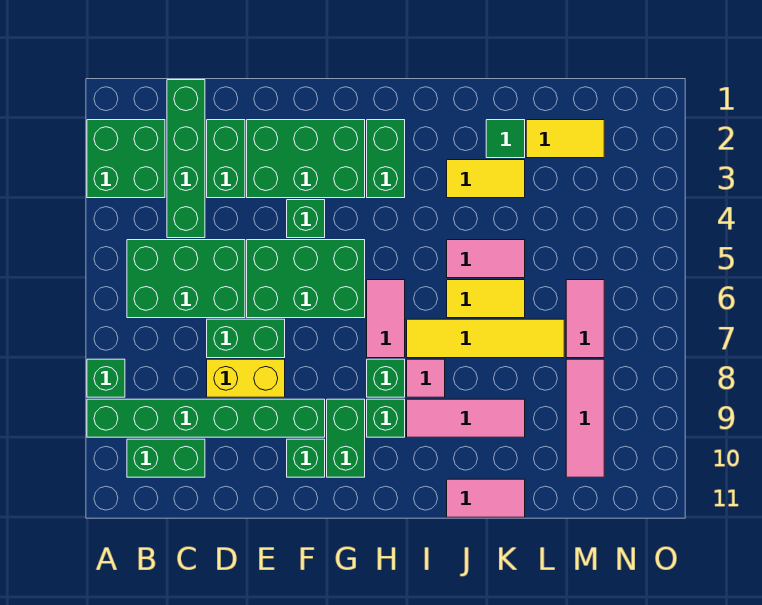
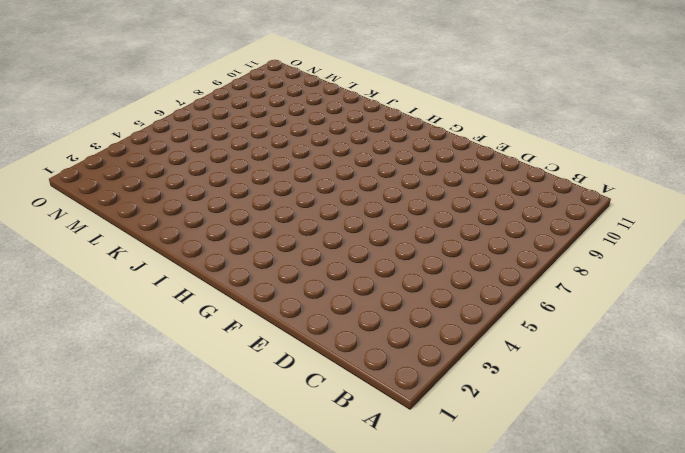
none -> green brick A2:B3 level 1
none -> green brick A8 level 1
none -> green brick A9:F9 level 1

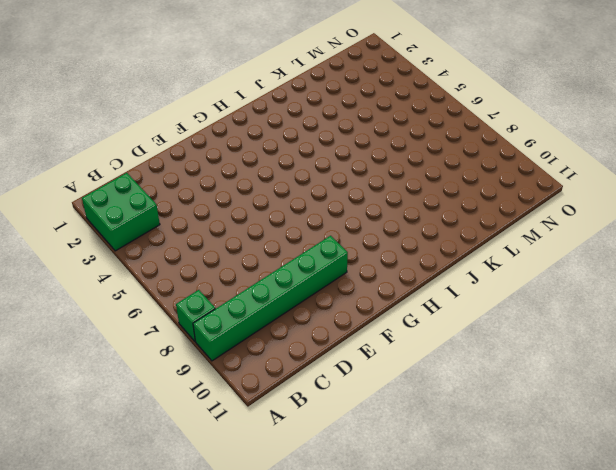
none -> green brick B5:D6 level 1
none -> green brick B10:C10 level 1
none -> green brick C1:C4 level 1

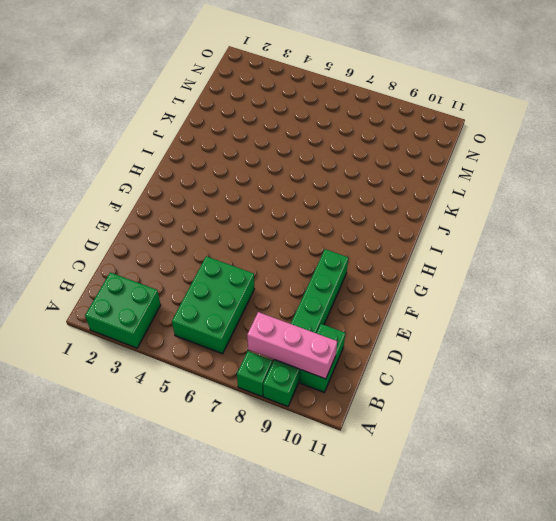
pink brick B8:B10 level 2 -> none
none -> green brick C1:C4 level 1
none -> green brick D2:D3 level 1
none -> green brick D7:E7 level 1

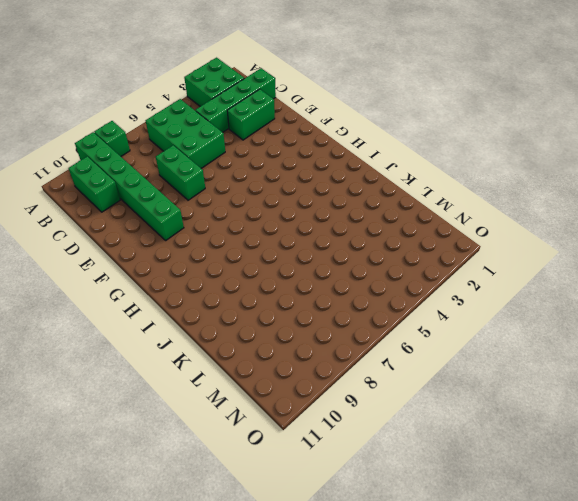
none -> yellow brick D8:E8 level 1
none -> green brick E2:G3 level 1
none -> green brick E5:G6 level 1

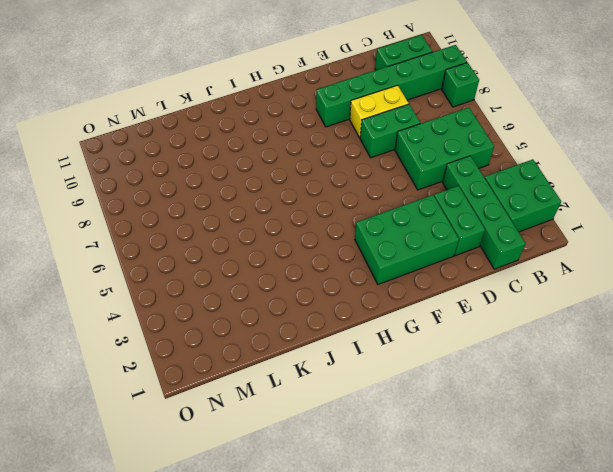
none -> green brick E5:G6 level 1
none -> green brick F4 level 1
none -> green brick F10 level 1

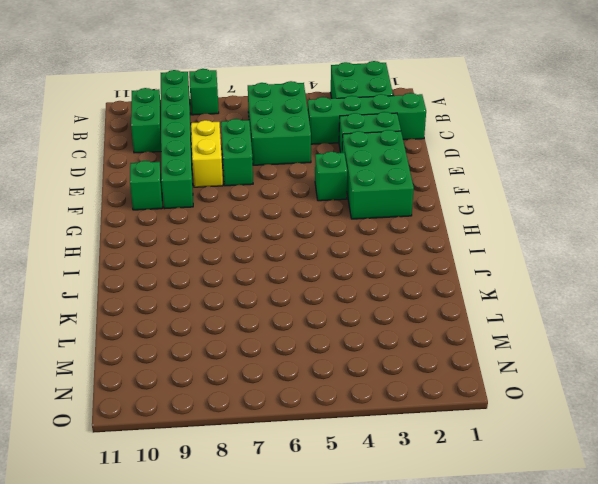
none -> green brick E5:G6 level 1
none -> green brick G9:G10 level 1
none -> green brick H2:H3 level 1

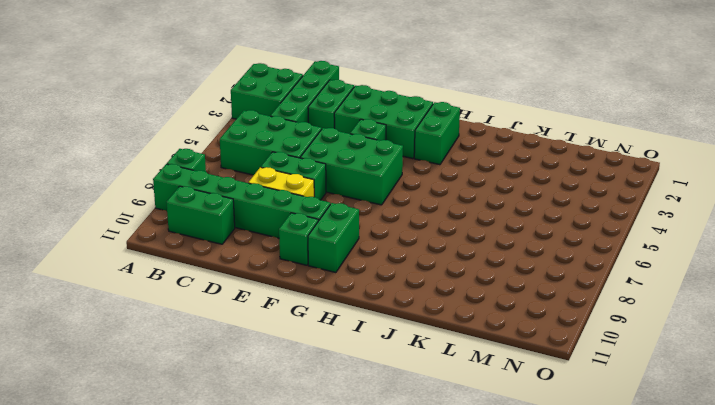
none -> pink tile H6:H7 level 1
none -> green brick H8 level 1
none -> green brick H9 level 1

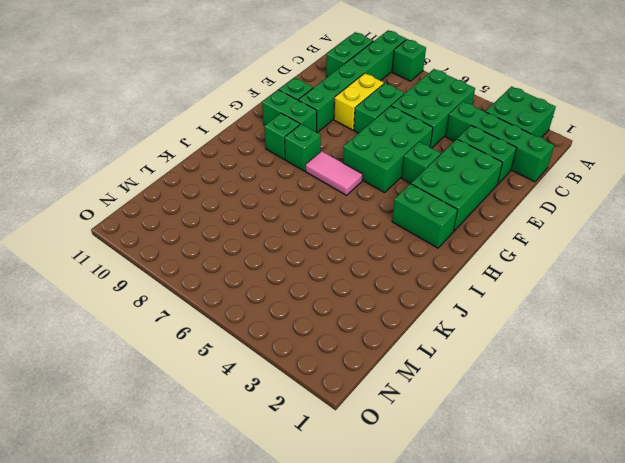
none -> yellow tile I7:L7 level 1
none -> pink tile I8 level 1
none -> pink tile I9:K9 level 1

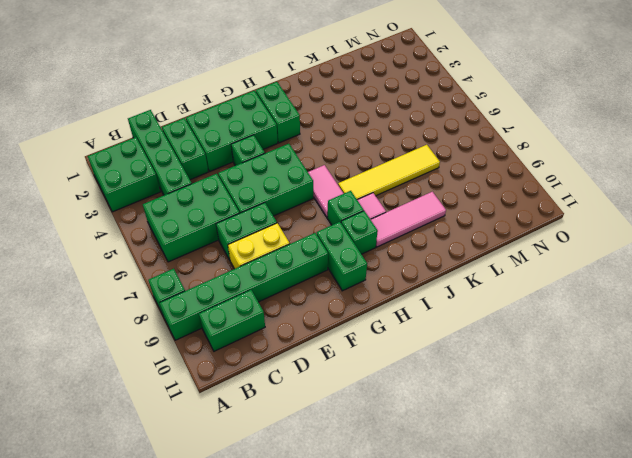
none -> green brick F10 level 1
none -> yellow tile J3:K3 level 1
none -> pink tile J5:K5 level 1

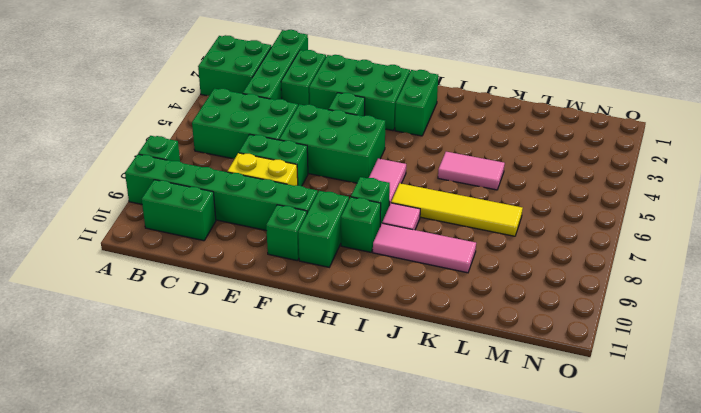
none -> yellow tile J3:K3 level 1
none -> yellow tile J6:K6 level 1
none -> pink tile J11:K11 level 1

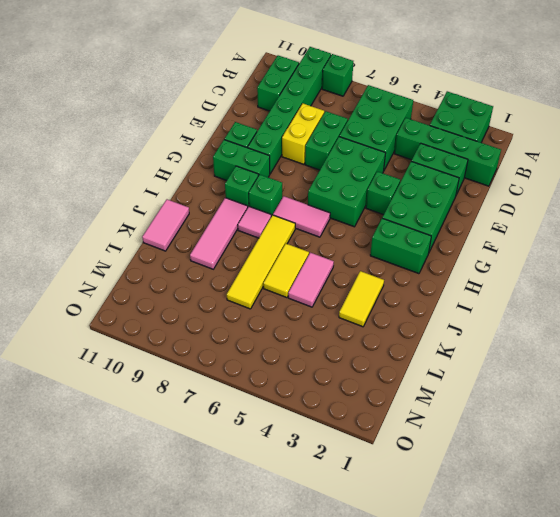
none -> green tile K2 level 1
none -> yellow tile L2:M2 level 1
none -> pink tile M6:M7 level 1

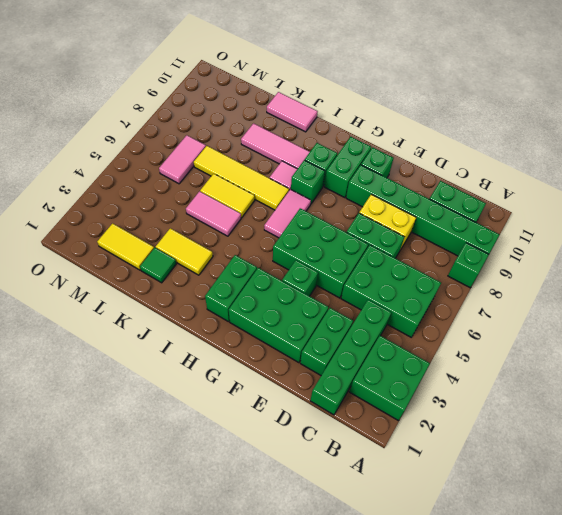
none -> pink tile M8:M10 level 1

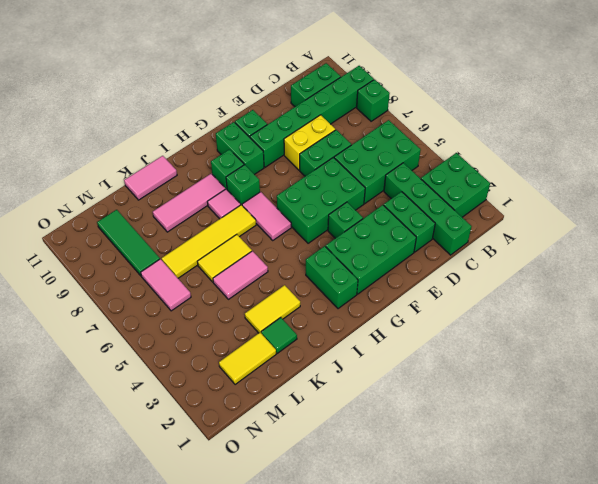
green tile M8:M10 level 1 -> pink tile M8:M10 level 1

